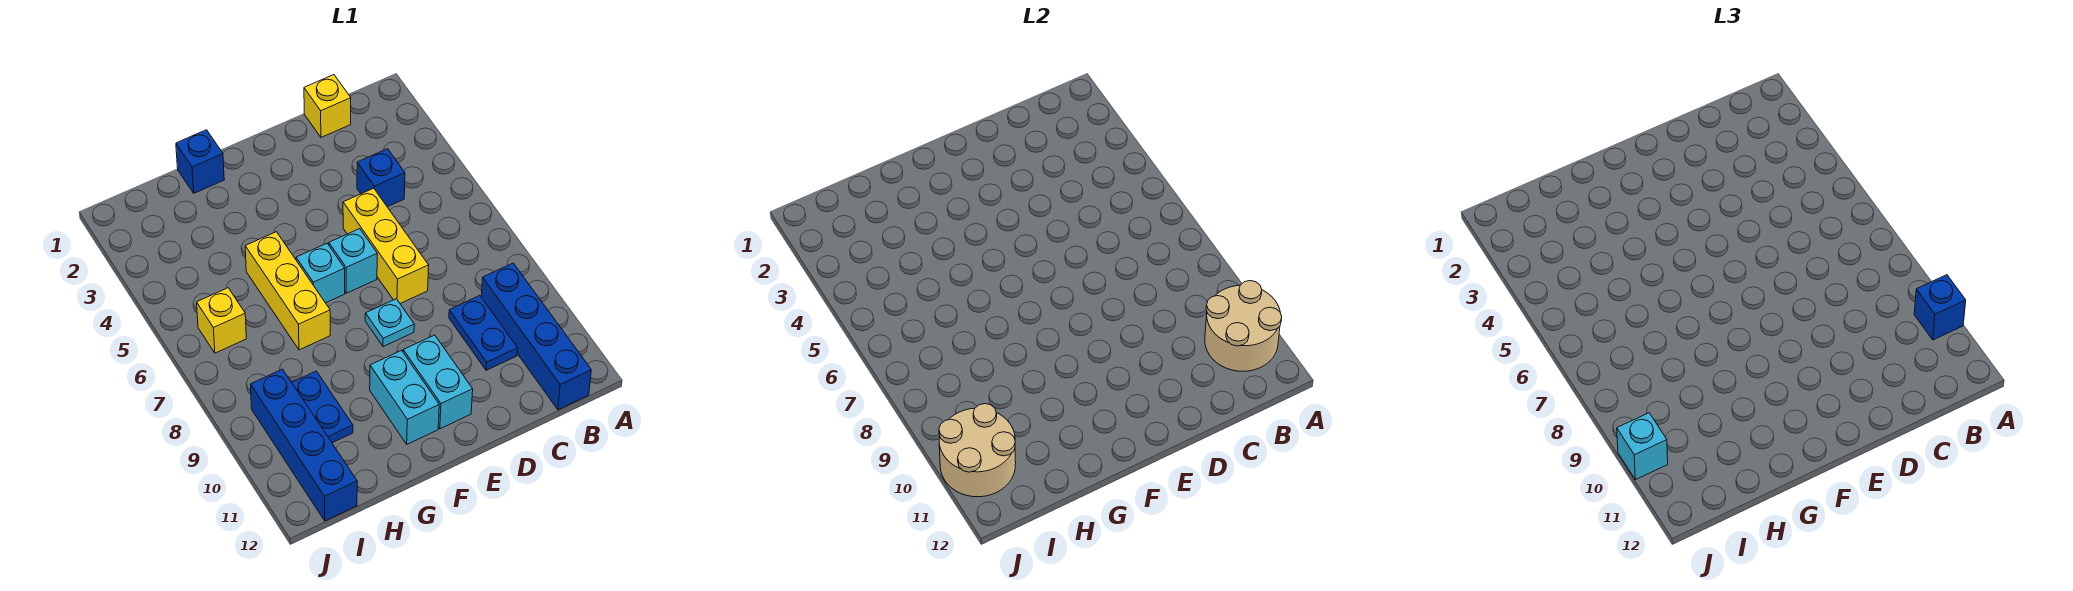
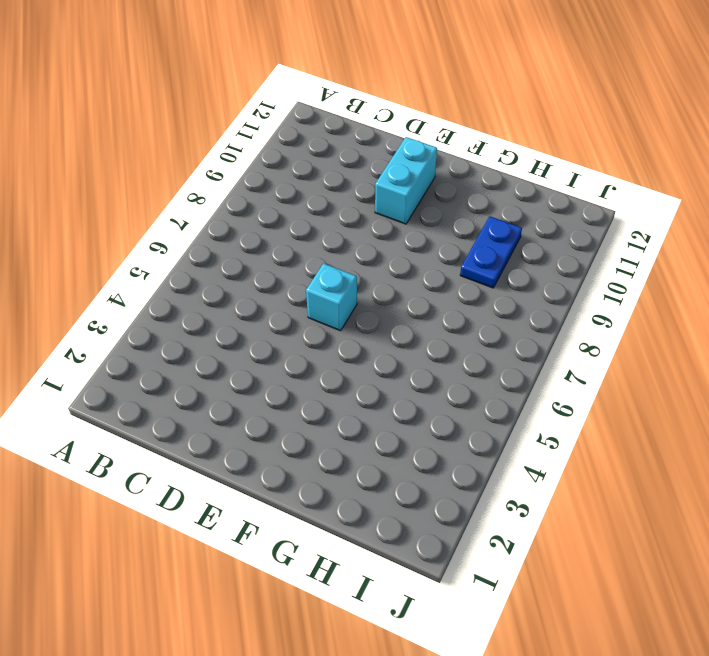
none -> blue brick B9:B12 level 1
none -> yellow brick C1 level 1
none -> blue brick C4 level 1

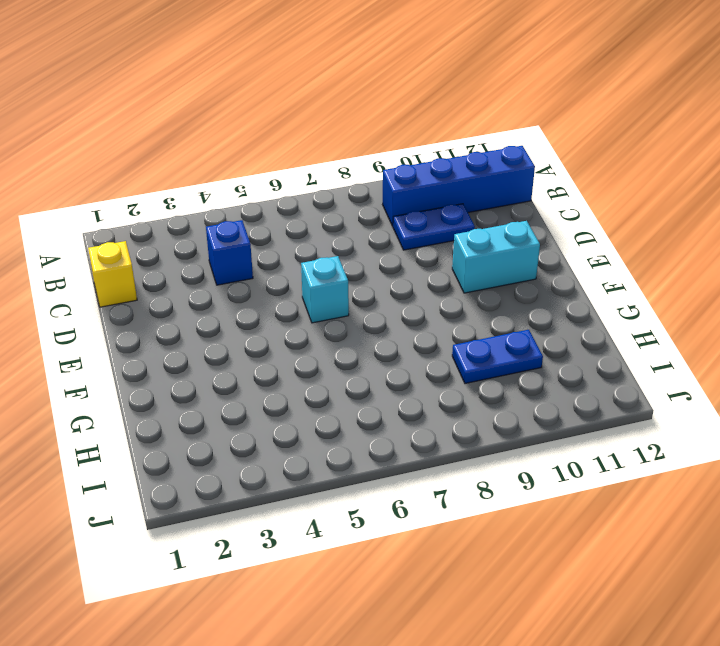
none -> yellow brick D5:D7 level 1
none -> cyan plate E8 level 1
none -> cyan brick F6 level 1

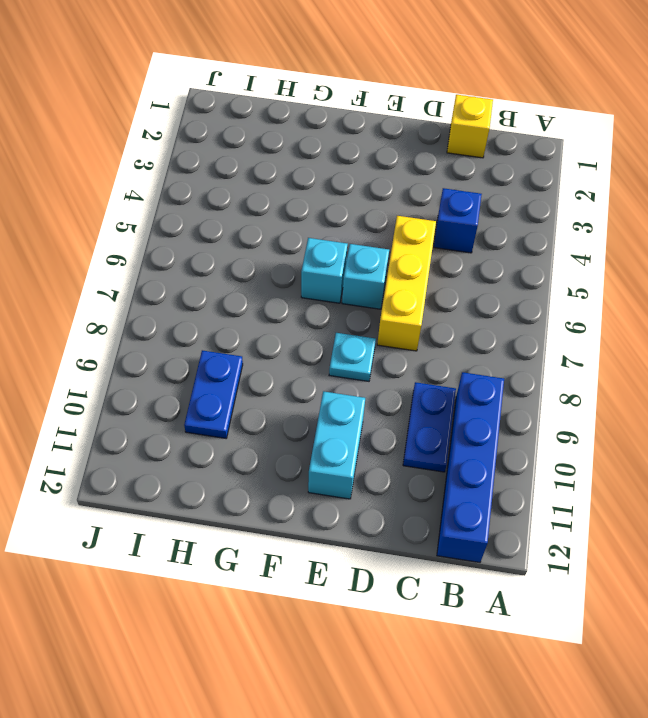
none -> cyan brick F10:F11 level 1
none -> blue brick G1 level 1
none -> yellow brick G5:G7 level 1

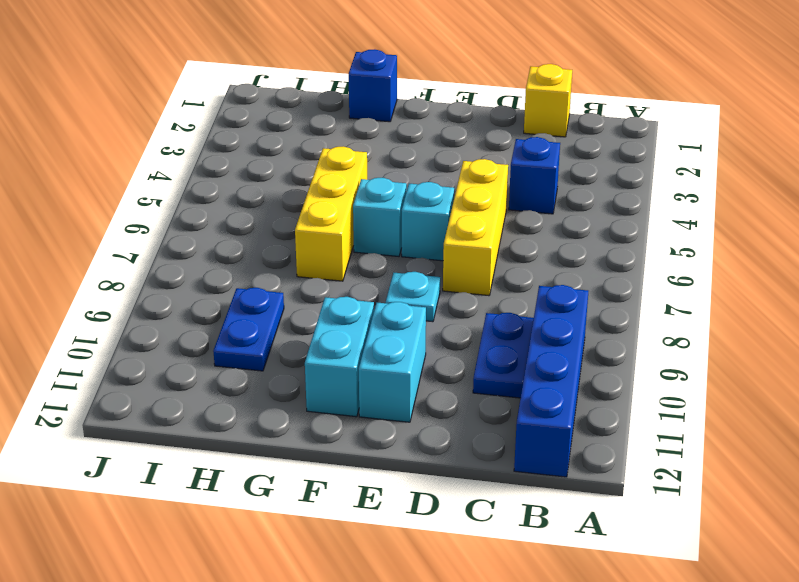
none -> yellow brick I6 level 1
none -> blue brick I9:I12 level 1
none -> tan round brick A10:B11 level 2

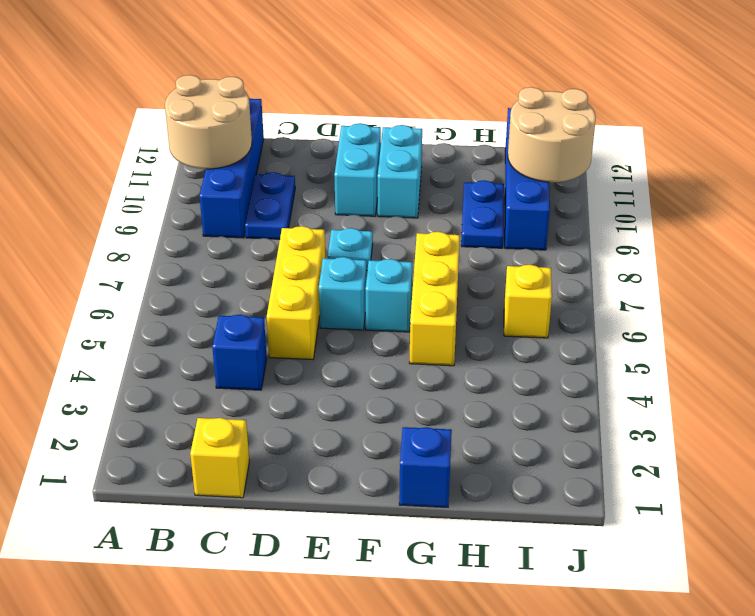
none -> blue brick A10 level 3
none -> cyan brick J10 level 3

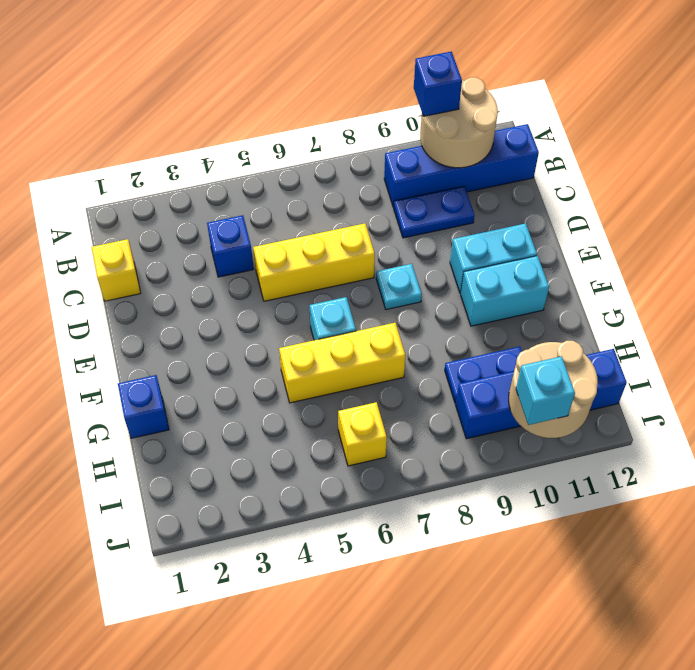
none -> cyan brick E6 level 1

